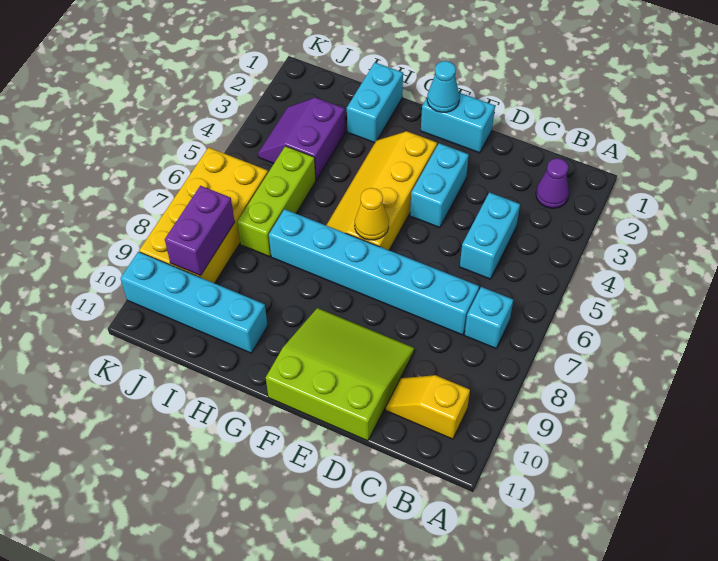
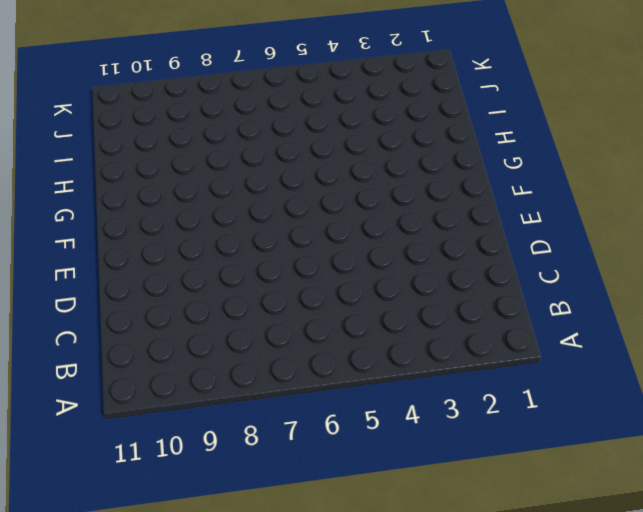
none -> purple cone B2 level 1
none -> cyan brick B7 level 1
none -> yellow slope B10:C10 level 1 top B

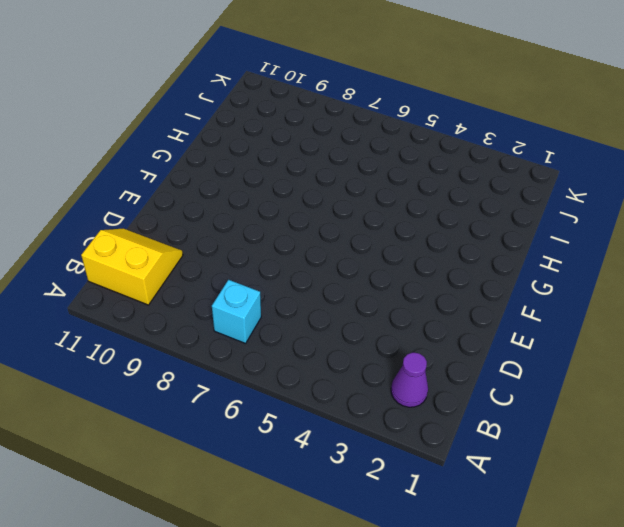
yellow slope B10:C11 level 1 top B -> yellow slope B10:C10 level 1 top B
none -> cyan brick C4:C5 level 1
none -> cyan brick C7:H7 level 1
none -> lime slope D9:F11 level 1 top 11

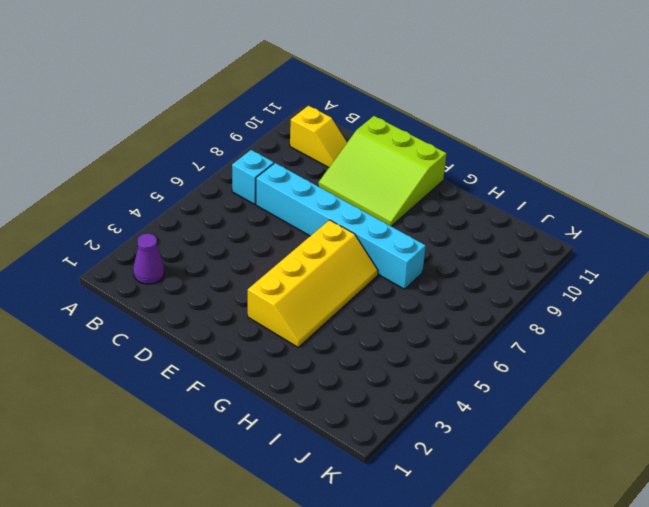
none -> cyan brick C4:C5 level 1
none -> cyan brick E1:F1 level 1
none -> cyan brick E3:E4 level 1

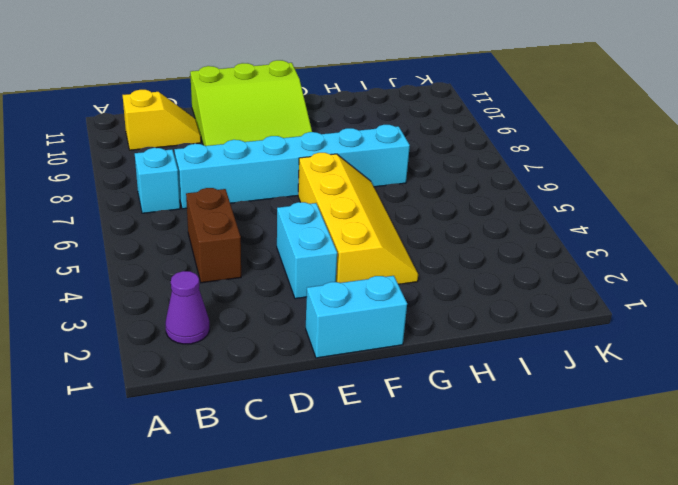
brown brick C4:C5 level 1 -> cyan brick C4:C5 level 1
none -> cyan brick H1:H2 level 1
none -> cyan brick H10:K10 level 1
none -> purple slope I3:J4 level 1 top I

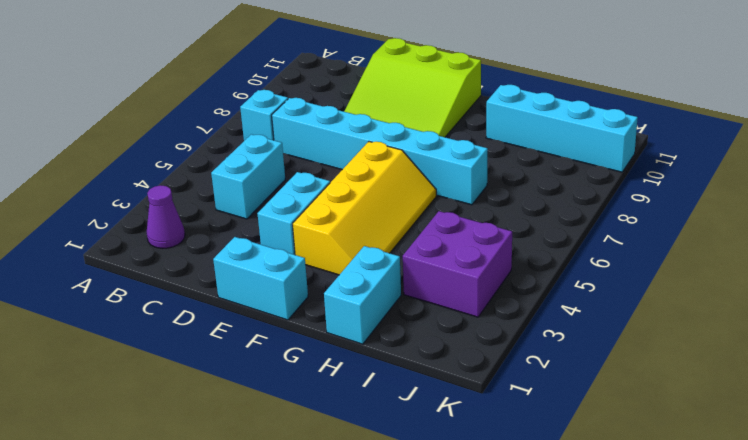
purple brick I3:J4 level 1 -> purple slope I3:J4 level 1 top I
none -> yellow slope B10:C10 level 1 top B
none -> lime brick I5:I7 level 1
none -> yellow brick J6:K9 level 1

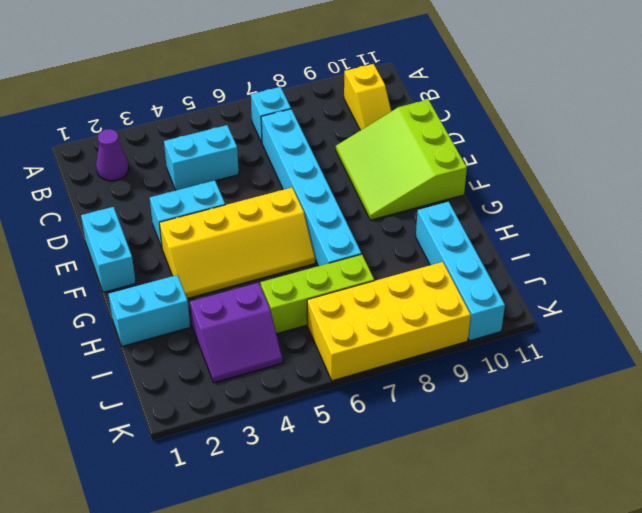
none -> cyan cone F1 level 2
none -> yellow cone F6 level 2
none -> purple brick J8:J9 level 2

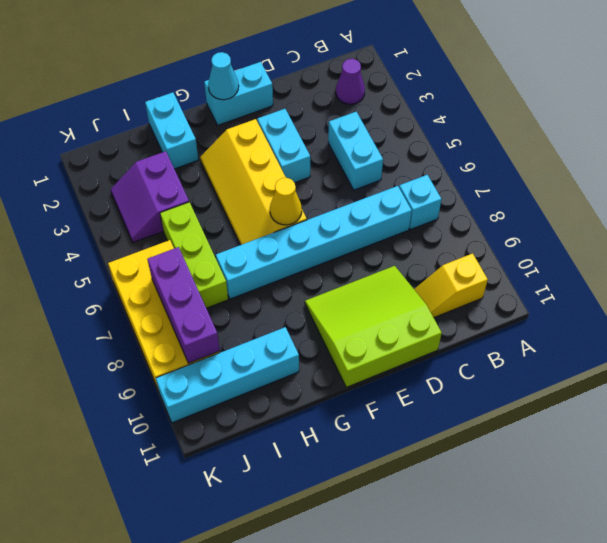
purple brick J7:J9 level 2 -> purple brick J8:J9 level 2

